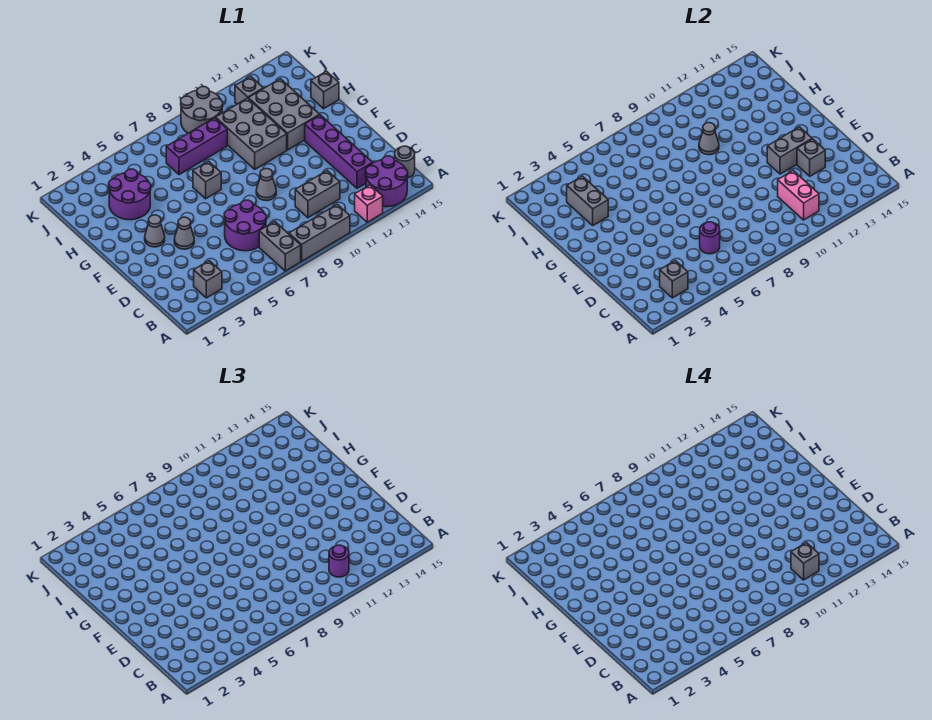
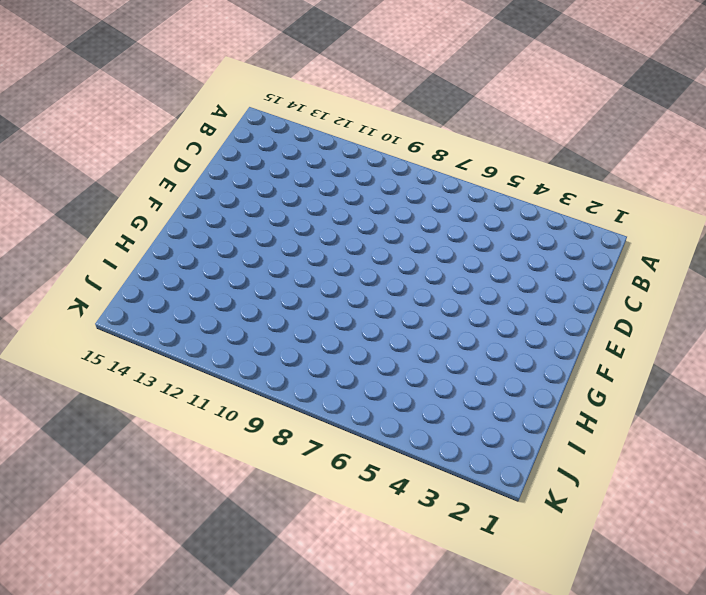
none -> grey brick A7:B7 level 1
none -> grey brick A8:A10 level 1
none -> pink brick A12 level 1

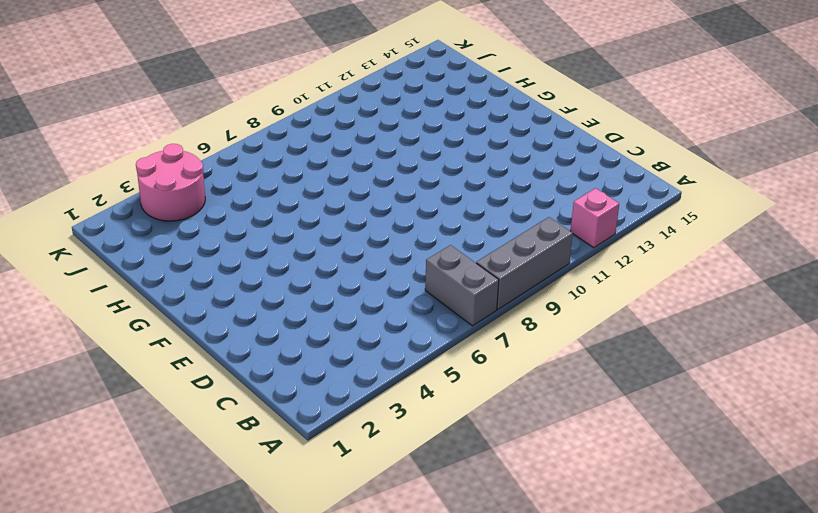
pink round brick J3:K4 level 1 -> none
none -> purple round brick A13:B14 level 1
none -> grey brick B3 level 1
none -> grey round brick B15 level 1

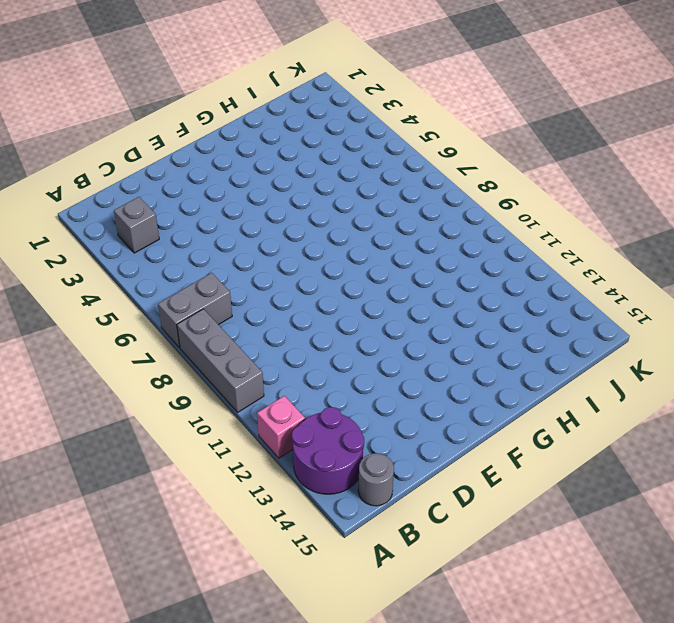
none -> purple round brick C6:D7 level 1
none -> grey brick C10:C11 level 1
none -> purple brick C13:F13 level 1

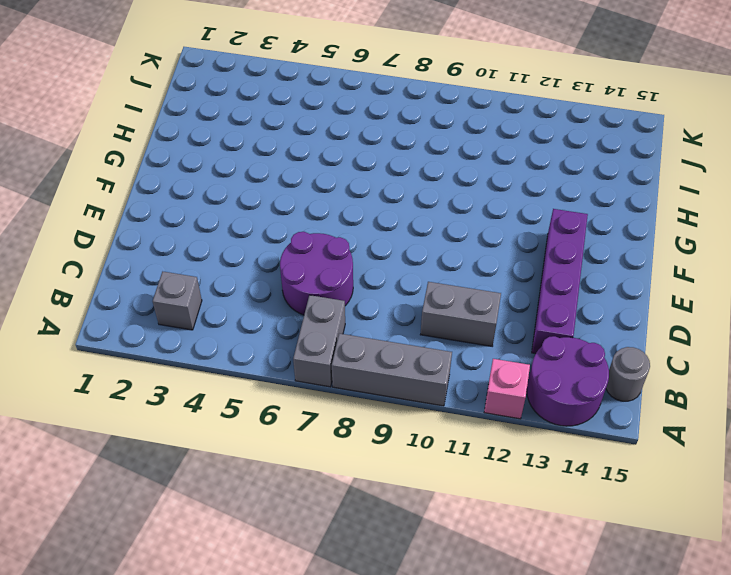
none -> grey cone E4 level 1
none -> grey cone E9 level 1
none -> grey cone F3 level 1

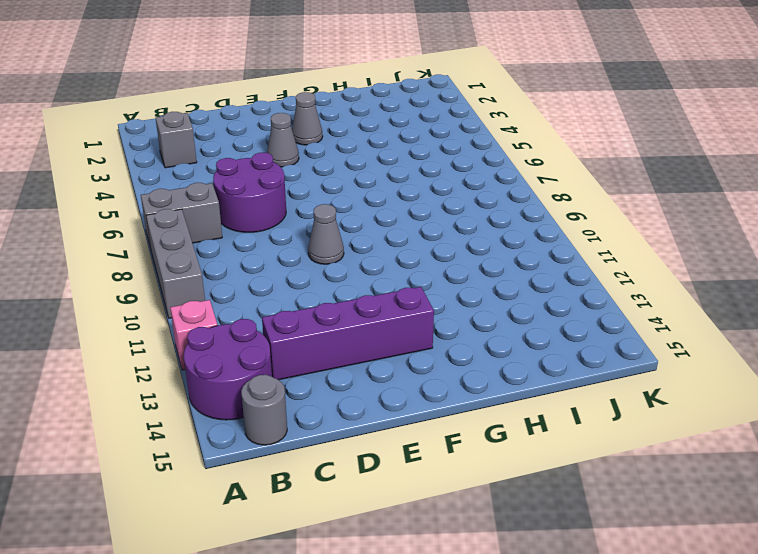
none -> grey brick C10:C11 level 1
none -> grey brick G7 level 1
none -> grey brick G10:I11 level 1

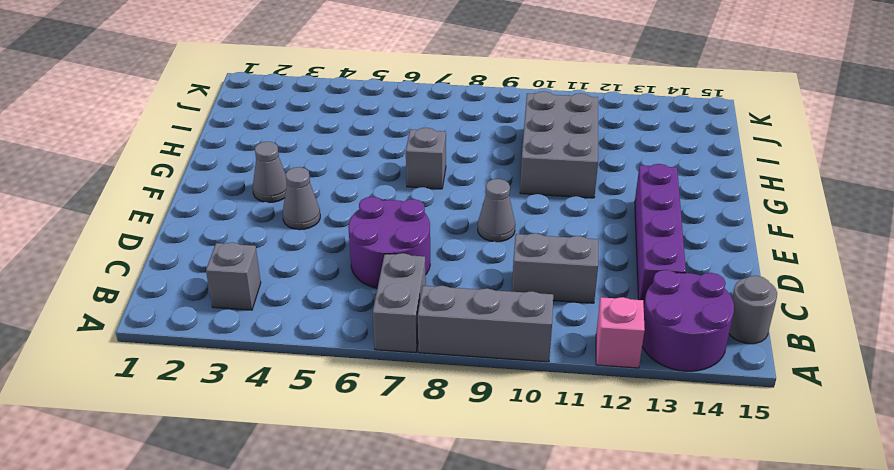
none -> grey brick G12:I13 level 1
none -> purple round brick H3:I4 level 1
none -> grey brick H15 level 1

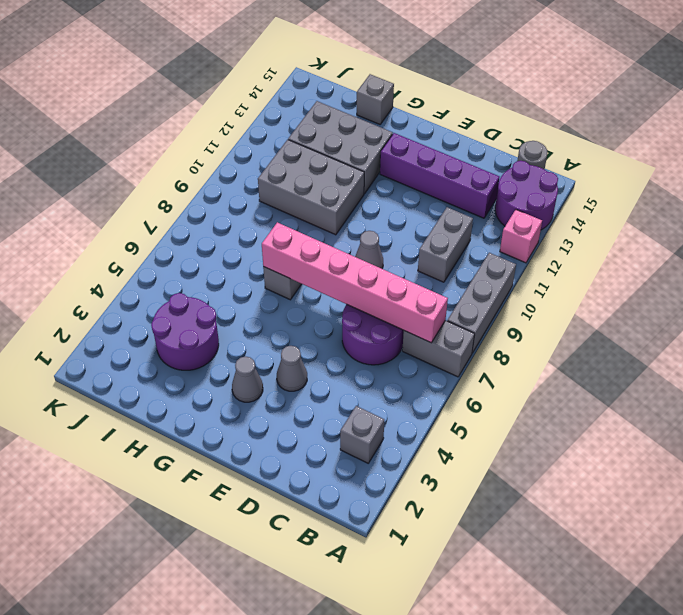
pink brick B7:G7 level 2 -> none
none -> purple brick I7:I9 level 1
none -> grey round brick J9:K10 level 1
none -> grey brick J12 level 1

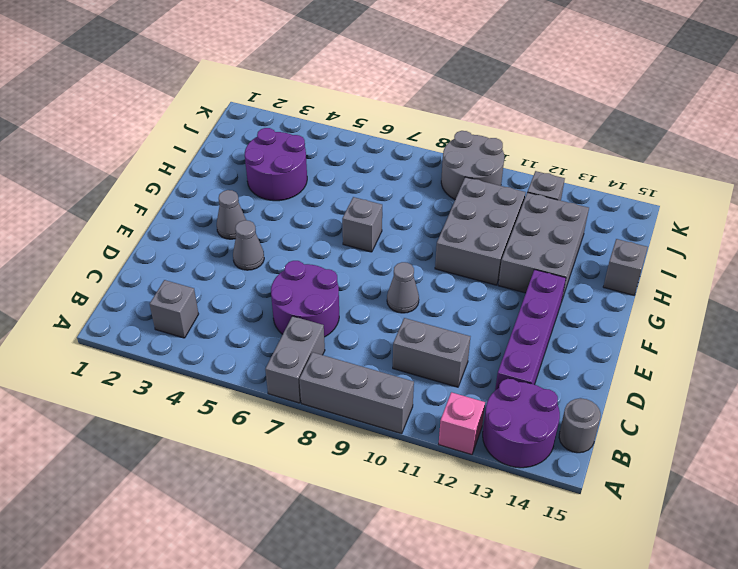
none -> purple brick I7:I9 level 1
none -> grey brick B3 level 2
none -> pink brick B11:C11 level 2

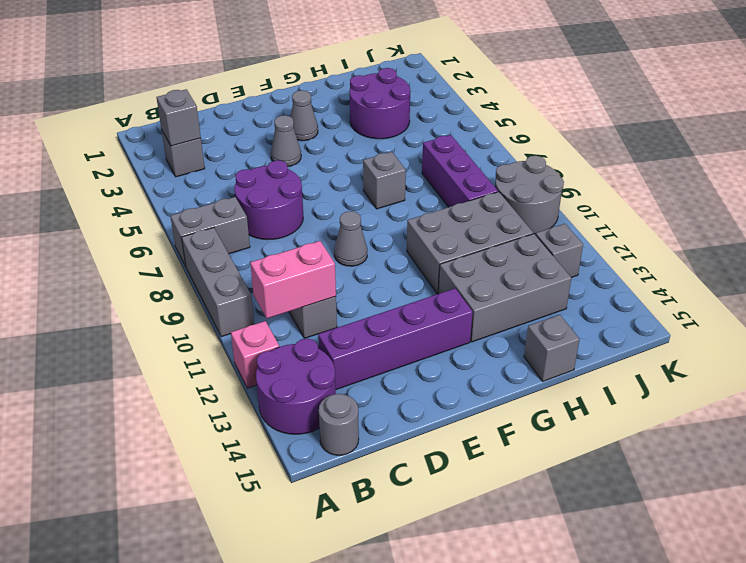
none -> purple round brick C6 level 2
none -> grey brick D13 level 2
none -> grey brick E12:E13 level 2

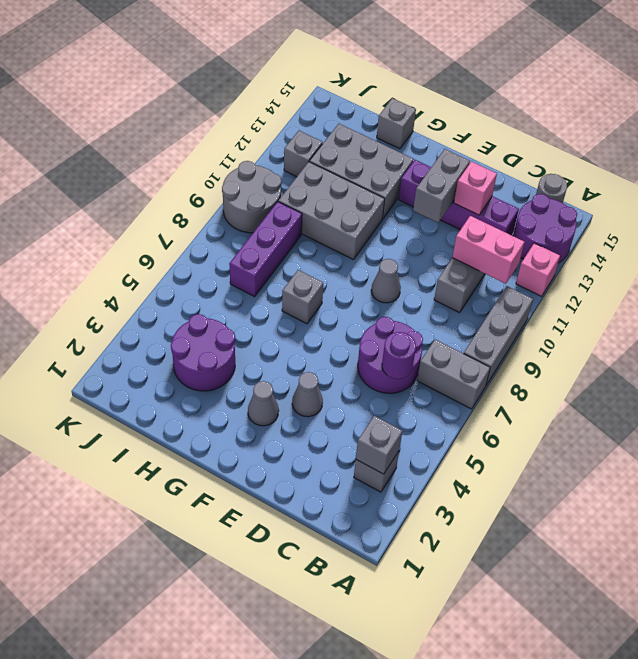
pink brick D13 level 2 -> grey brick D13 level 2
none -> grey brick H3:I3 level 2
none -> grey cone H10 level 2
none -> purple round brick B11 level 3

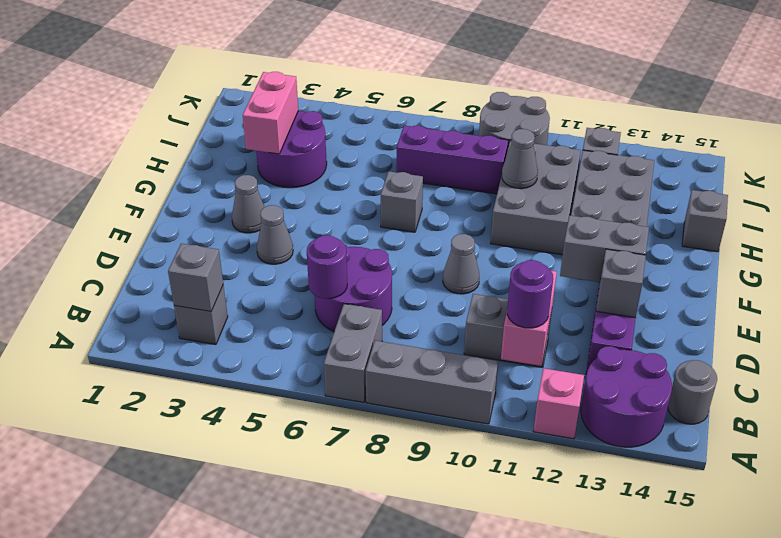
pink brick H3:I3 level 2 -> grey brick H3:I3 level 2
none -> grey brick B11 level 4

